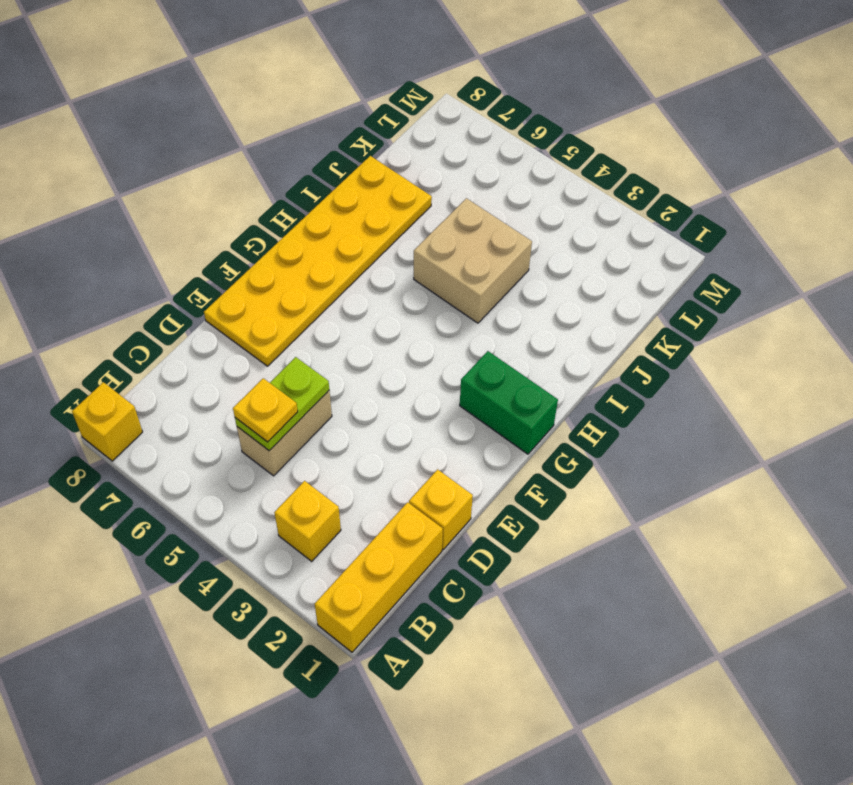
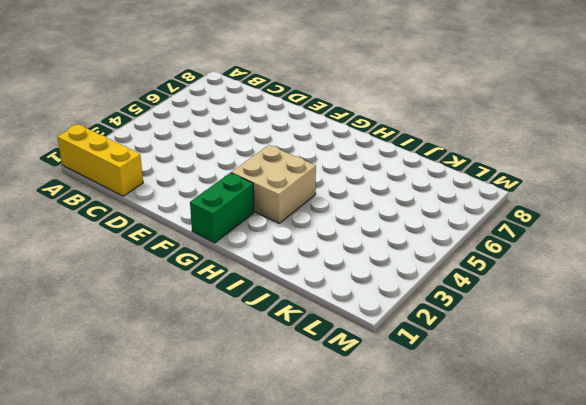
tan brick G3:H4 level 1 -> tan brick I4:J5 level 1
none -> yellow brick A8 level 1
none -> yellow brick B3 level 1

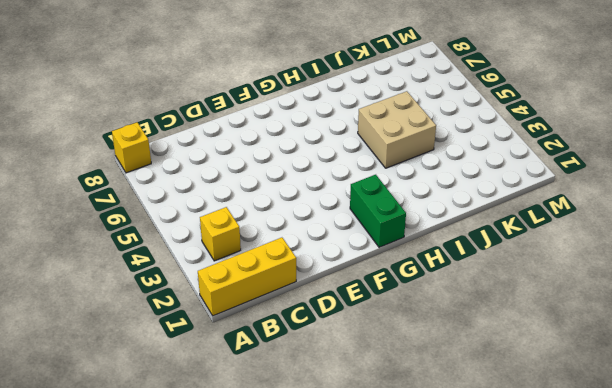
none -> tan brick C5:D5 level 1
none -> yellow brick D1 level 1

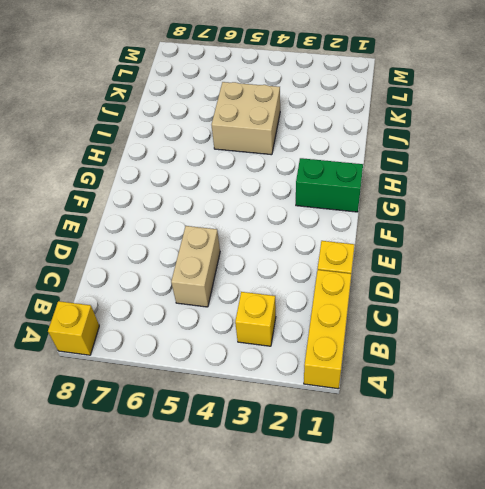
none -> yellow plate E7:J8 level 1
none -> lime plate C5:D5 level 2

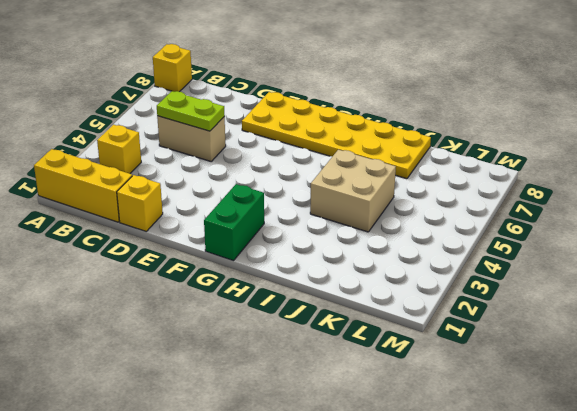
none -> yellow plate C5 level 3

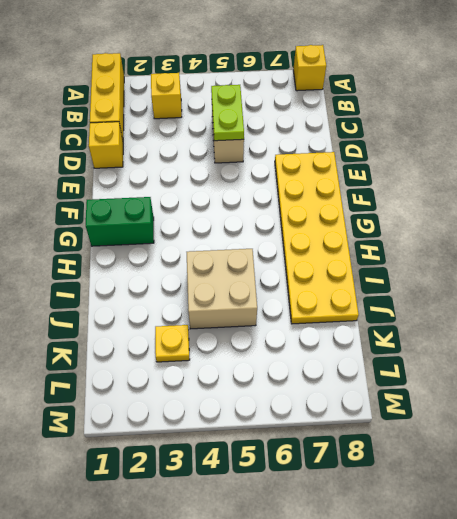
yellow plate K3 level 1 -> yellow plate C5 level 3

